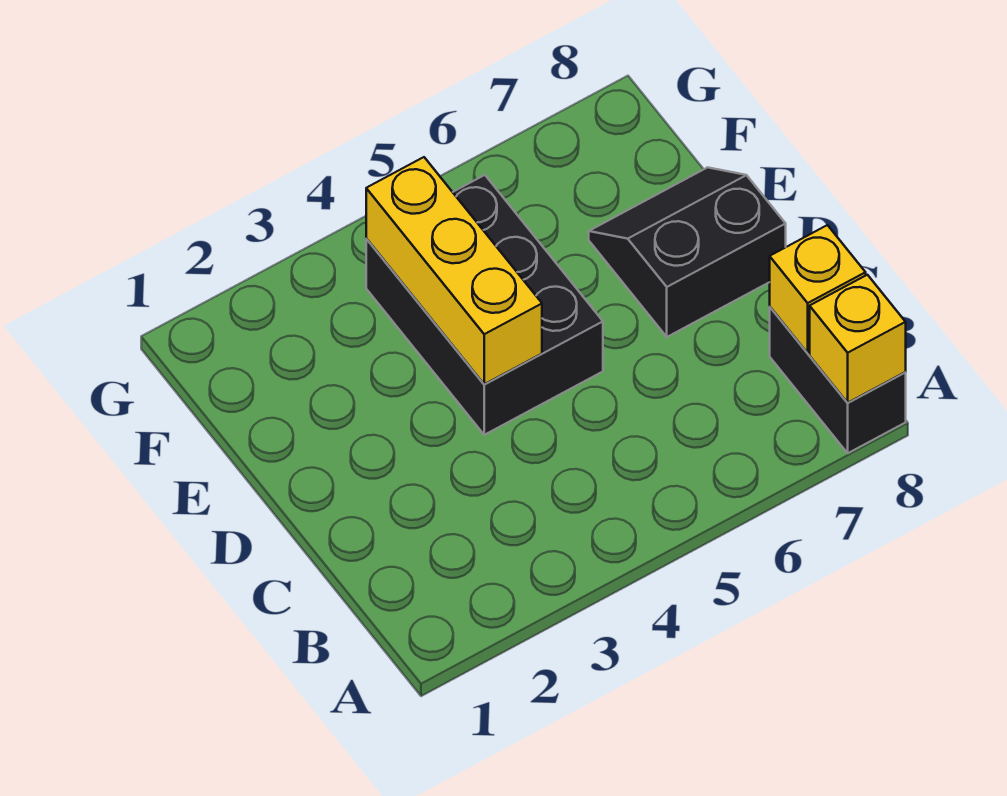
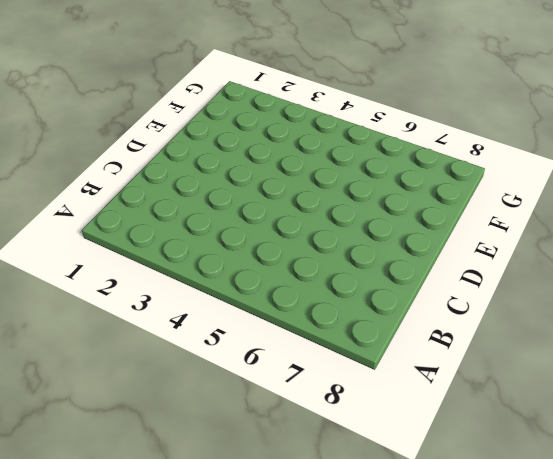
none -> black brick A8:B8 level 1
none -> black brick D4:F5 level 1

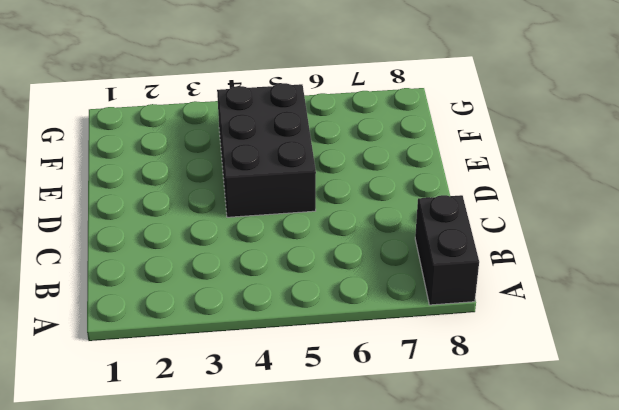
none -> black slope D7:E8 level 1 top D
none -> yellow brick A8 level 2

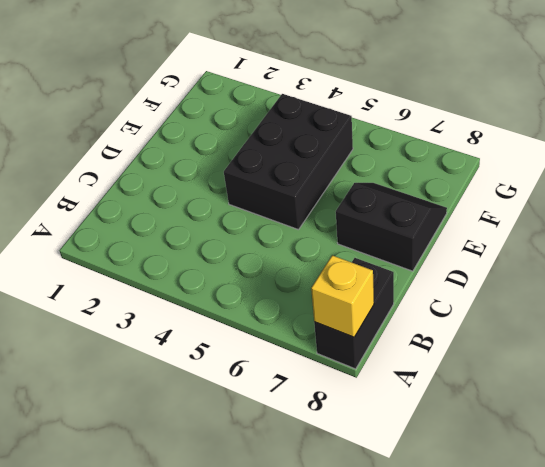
none -> yellow brick B8 level 2
none -> yellow brick D4:F4 level 2

